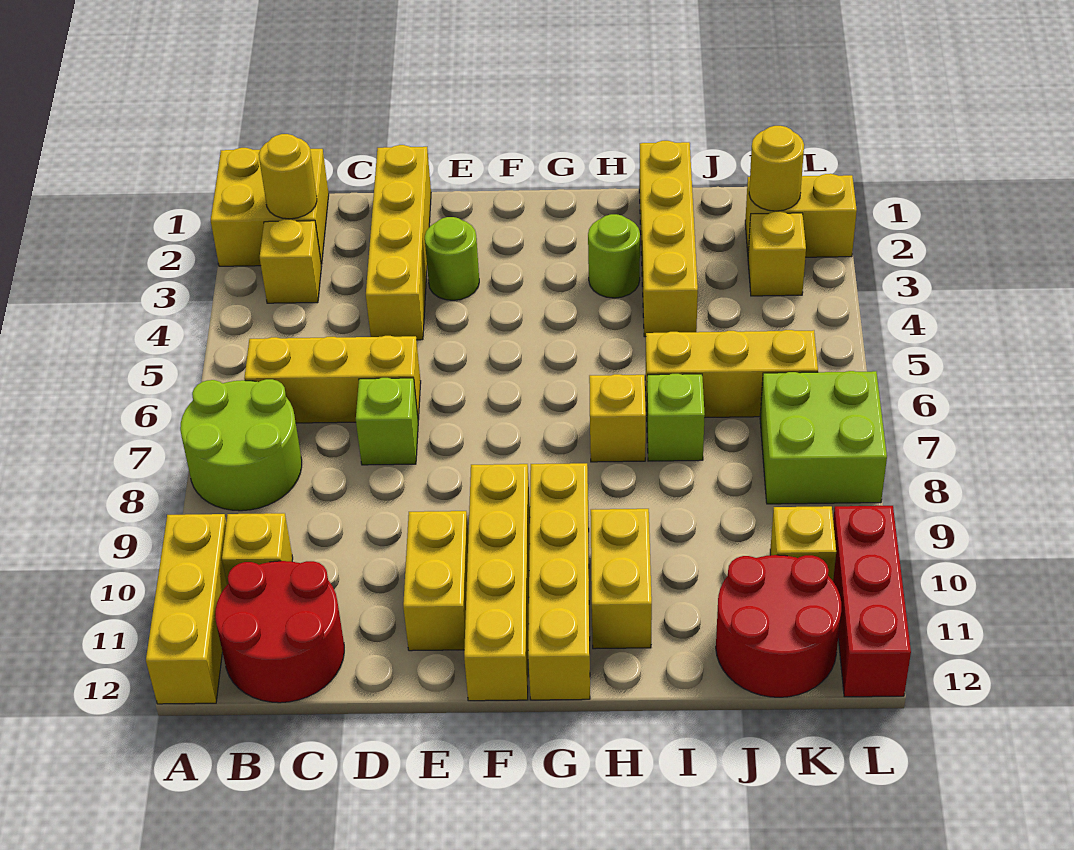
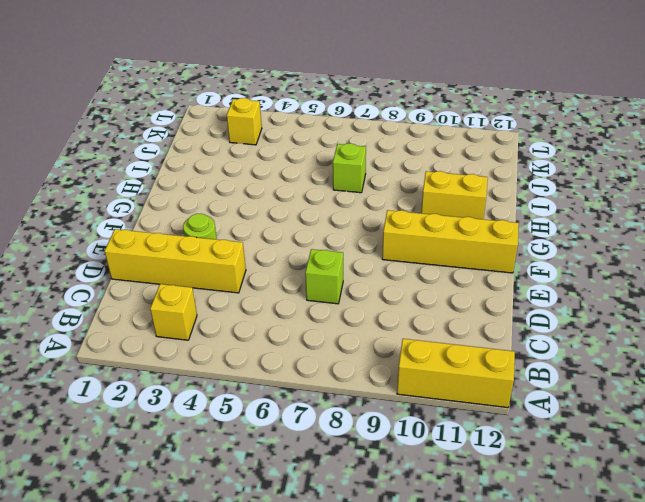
none -> yellow brick A1:B2 level 1
none -> lime round brick A7:B8 level 1
none -> yellow brick B6:D6 level 1

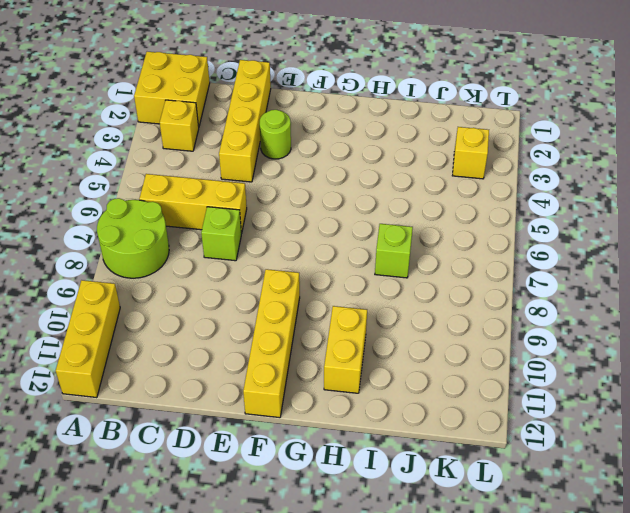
none -> yellow brick B10 level 1
none -> red round brick B11:C12 level 1
none -> yellow brick E10:E11 level 1

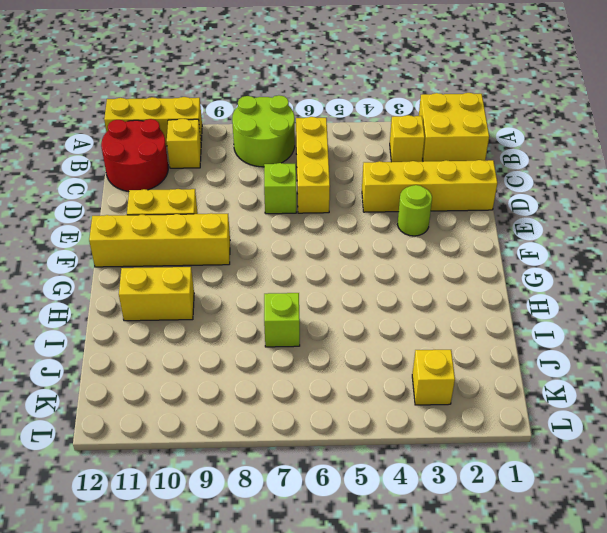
none -> yellow brick G9:G12 level 1
none -> lime round brick H3 level 1
none -> yellow brick H7 level 1

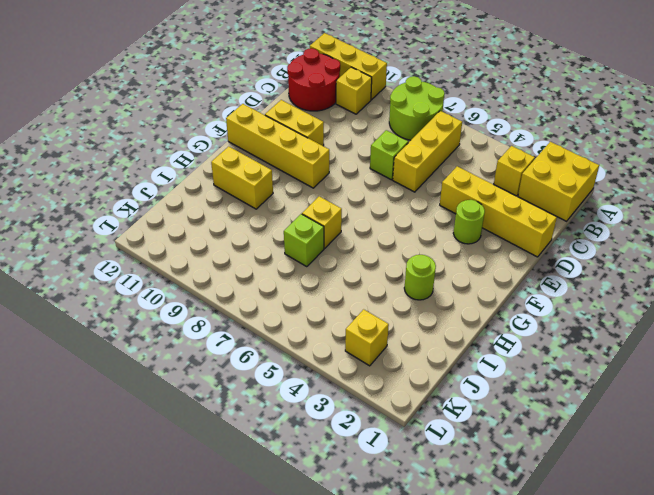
none -> yellow brick G9:G12 level 1
none -> yellow brick I1:I4 level 1
none -> yellow brick I6:K6 level 1

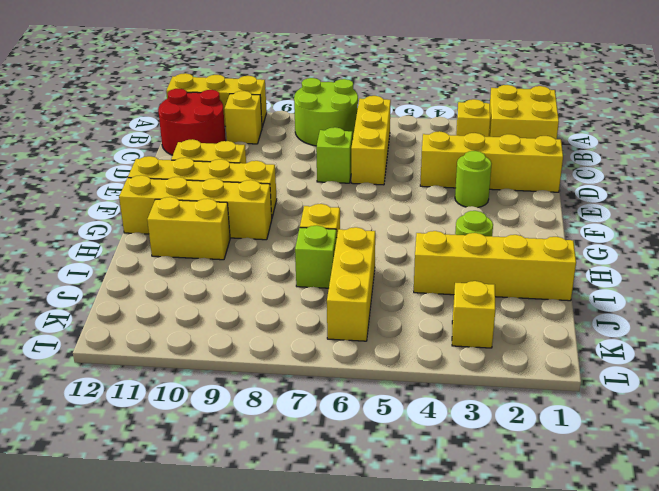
none -> red round brick J11:K12 level 1
none -> yellow brick K2:L2 level 1
none -> lime brick K7:L8 level 1

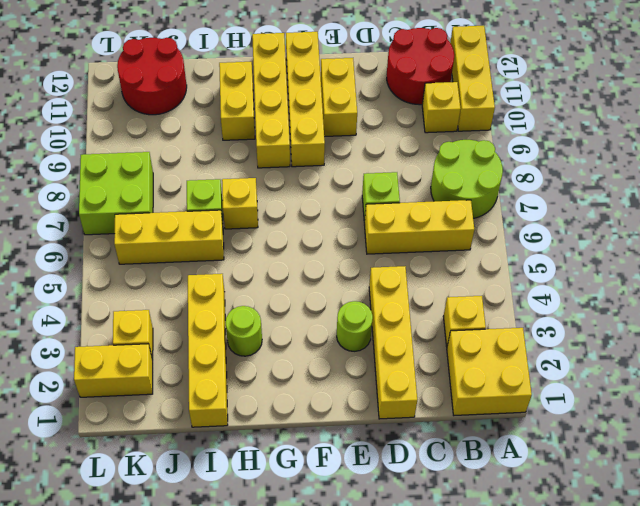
none -> yellow brick K10 level 1
none -> red brick L10:L12 level 1
none -> yellow round brick B2 level 2

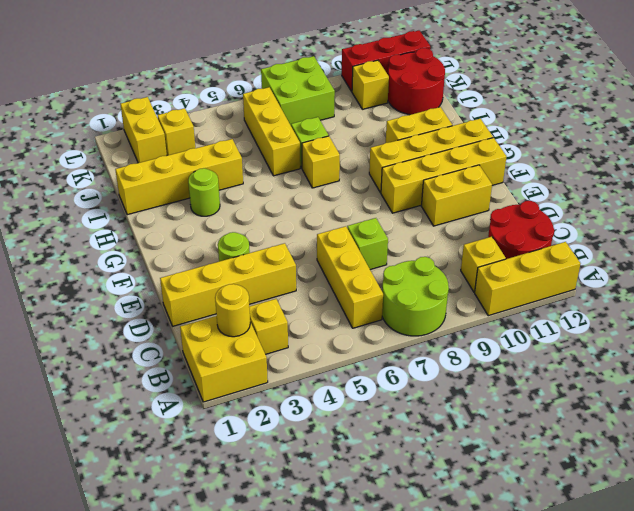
none -> yellow round brick K2 level 2

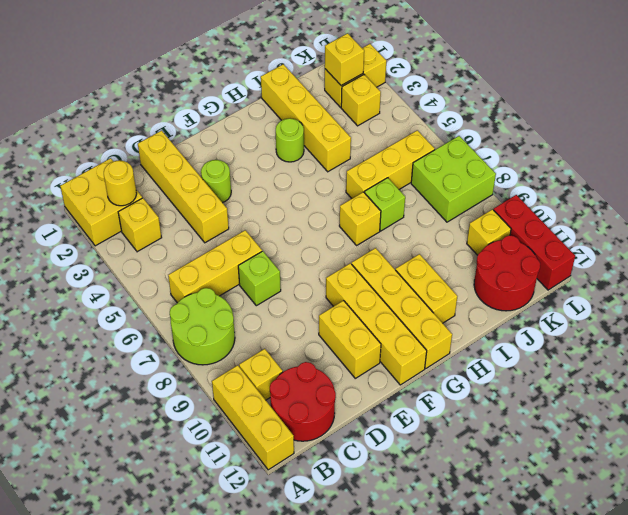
yellow brick K2 level 2 -> yellow round brick K2 level 2

